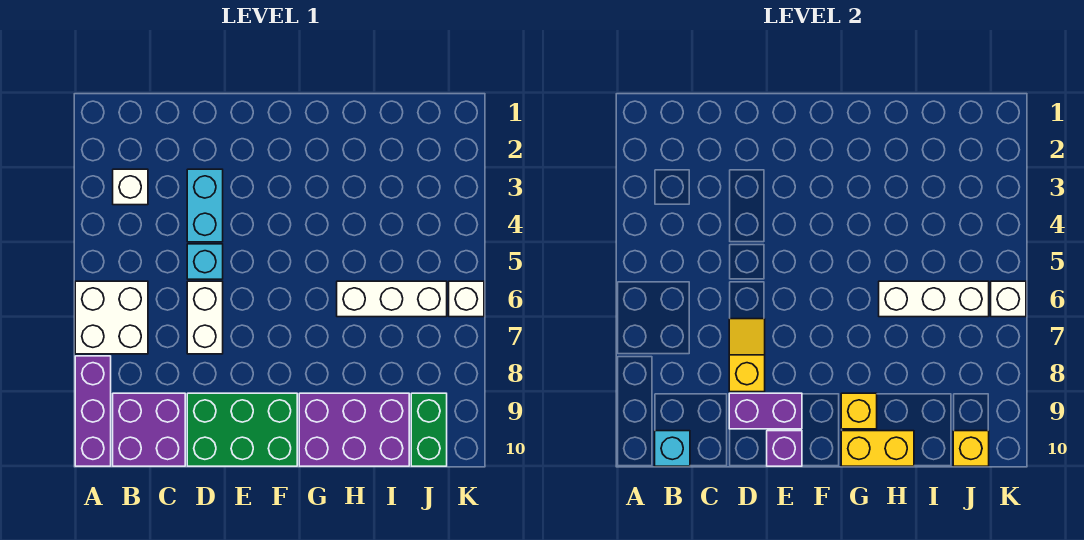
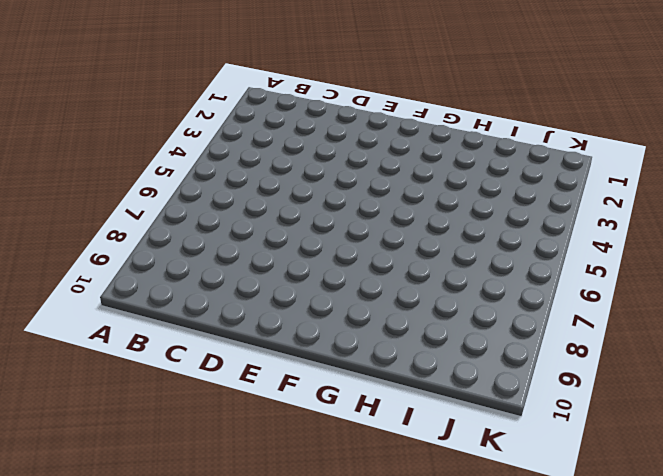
none -> white brick A6:B7 level 1
none -> purple brick A8:A10 level 1
none -> white brick B3 level 1

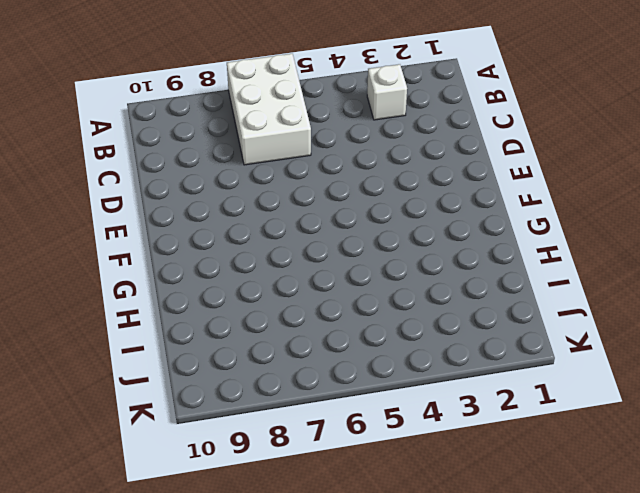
white brick A6:C7 level 1 -> white brick A6:B7 level 1
none -> purple brick A8:A10 level 1
none -> purple brick B9:C10 level 1
none -> cyan brick D3:D4 level 1

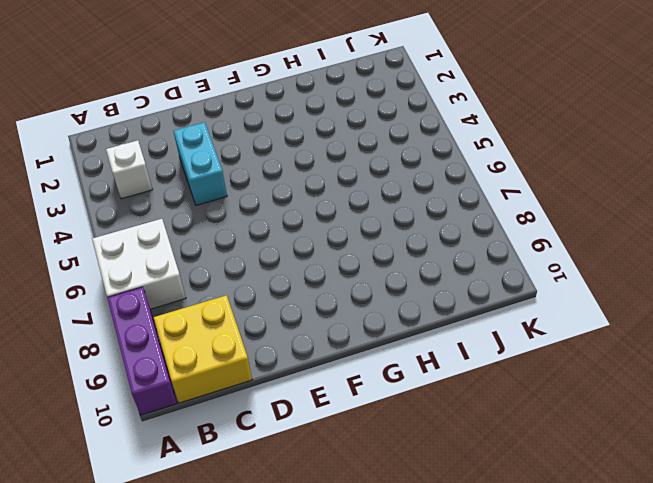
yellow brick B9:C10 level 1 -> purple brick B9:C10 level 1
none -> cyan brick D5 level 1
none -> white brick D6:D7 level 1
none -> green brick D9:F10 level 1

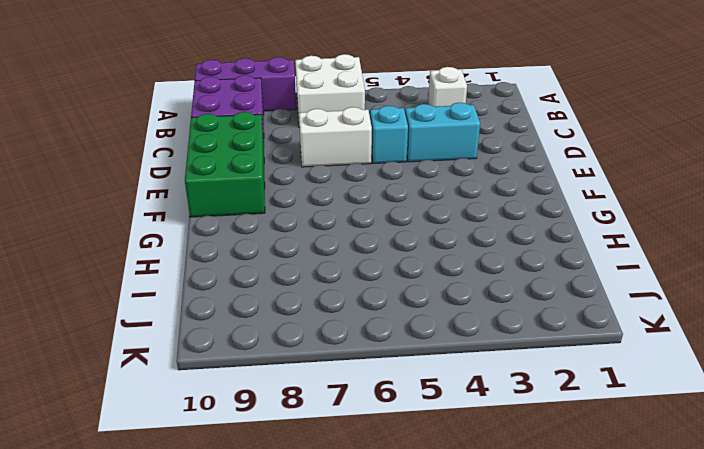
none -> purple brick G9:I10 level 1
none -> white brick H6:J6 level 1
none -> green brick J9:J10 level 1

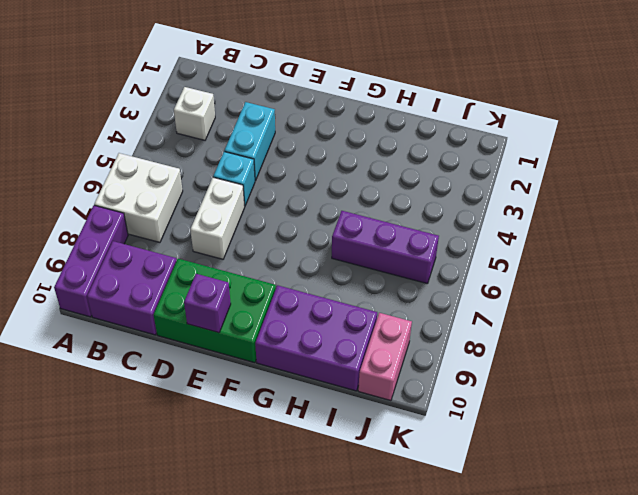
purple brick H6:J6 level 1 -> white brick H6:J6 level 1
pink brick J9:J10 level 1 -> green brick J9:J10 level 1
none -> white brick K6 level 1
none -> cyan brick B10 level 2
none -> yellow slope D7:D8 level 2 top 8

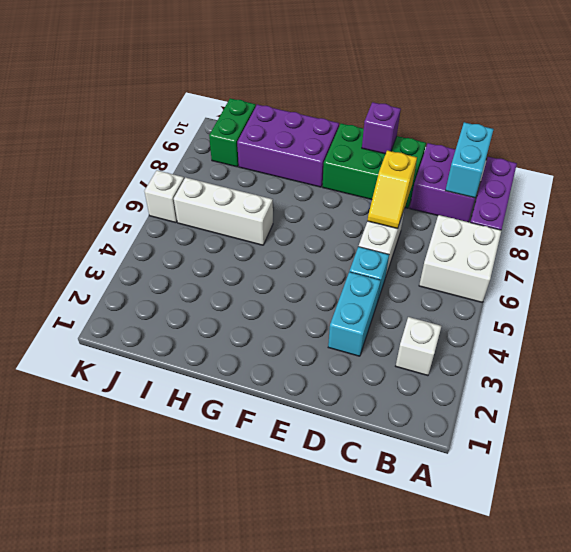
cyan brick B9:B10 level 2 -> cyan brick B10 level 2
none -> purple brick D9:E9 level 2
none -> yellow brick G9 level 2
none -> yellow brick G10:H10 level 2

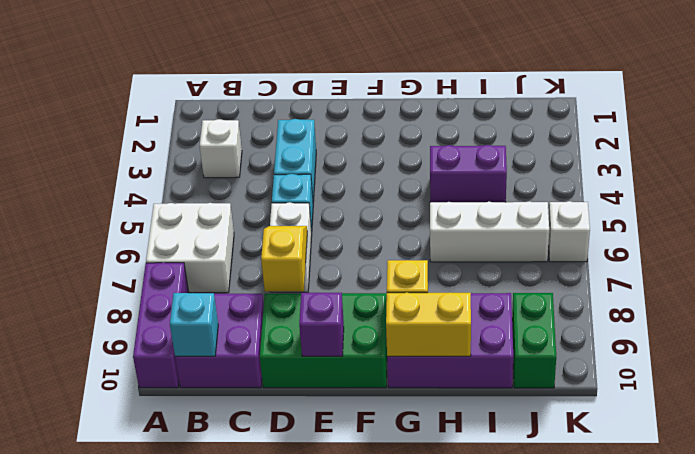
purple brick H4:I4 level 1 -> purple brick D9:E9 level 2
none -> white brick H6:J6 level 2
none -> yellow brick J10 level 2
none -> white brick K6 level 2

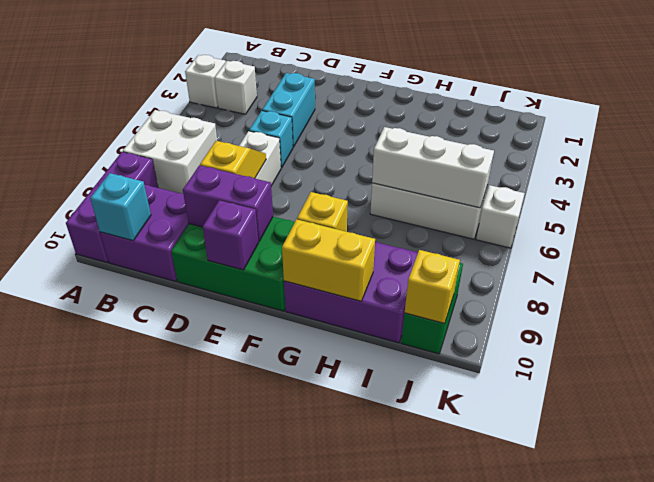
white brick A3 level 1 -> white brick K6 level 2

